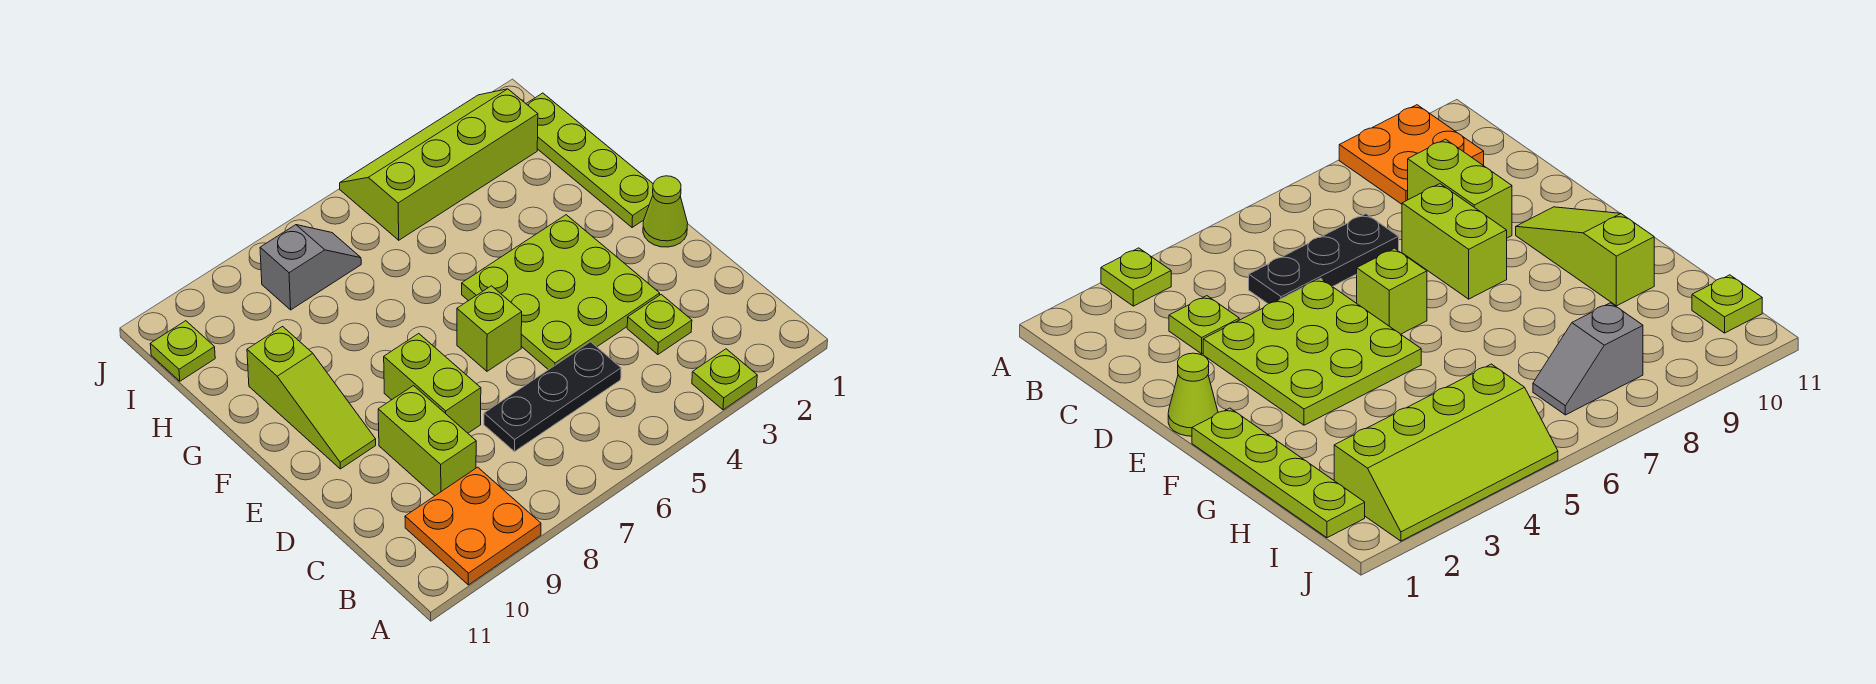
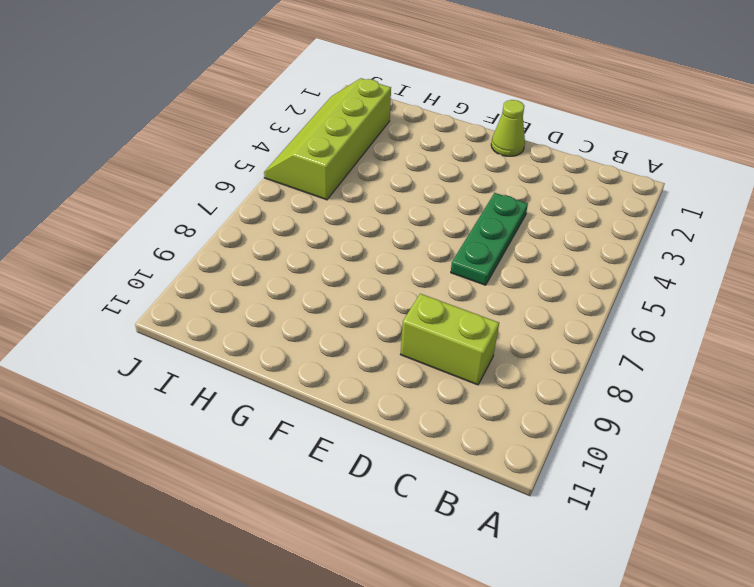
green plate D4:D6 level 1 -> lime plate D3:F5 level 1
none -> lime plate A3 level 1
none -> orange plate A9:B10 level 1
none -> lime plate C3 level 1

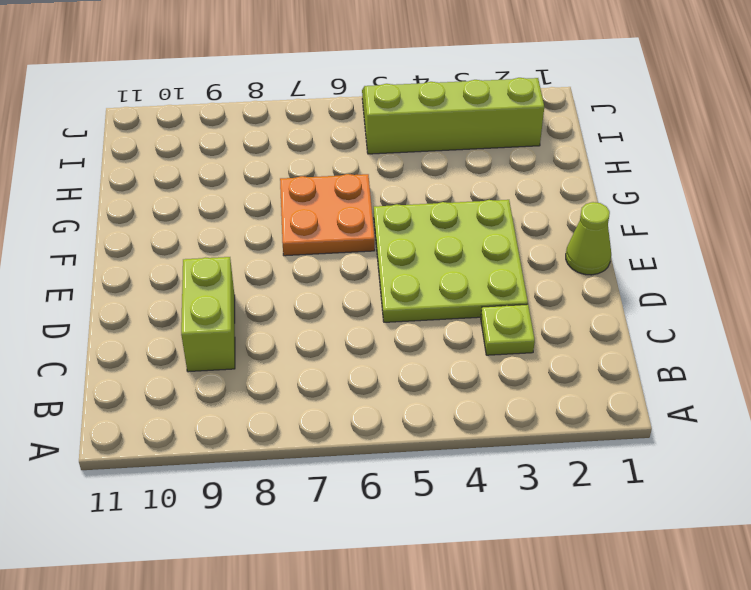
orange plate F6:G7 level 1 -> orange plate A9:B10 level 1
none -> lime plate A3 level 1
none -> black plate C5:C7 level 1
none -> lime brick D8:E8 level 1

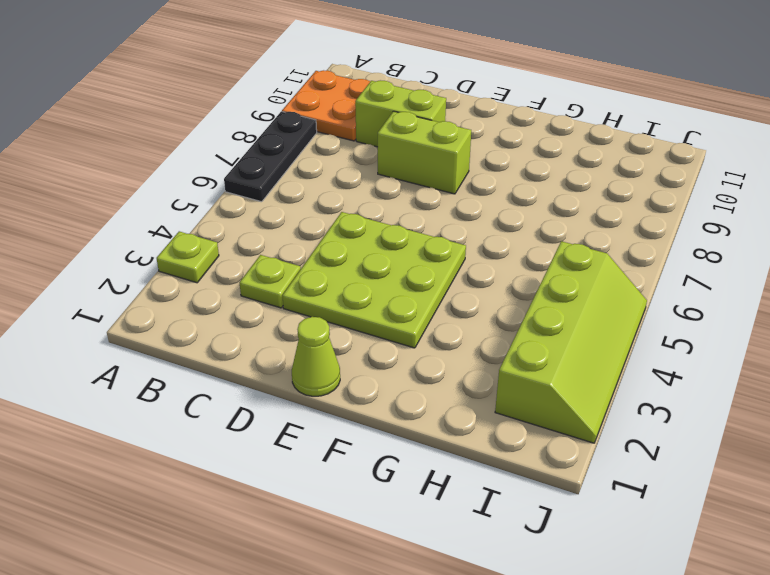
black plate A6:A8 level 1 -> black plate C5:C7 level 1
none -> lime brick E6 level 1
none -> lime slope E10:G10 level 1 top G
none -> lime plate F1:I1 level 1

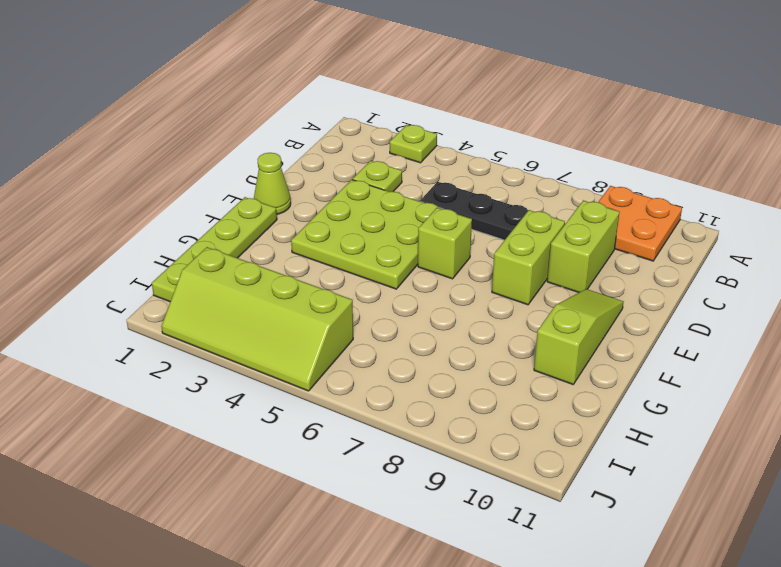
none -> grey slope I7:I8 level 1 top 8
none -> lime plate I11 level 1

